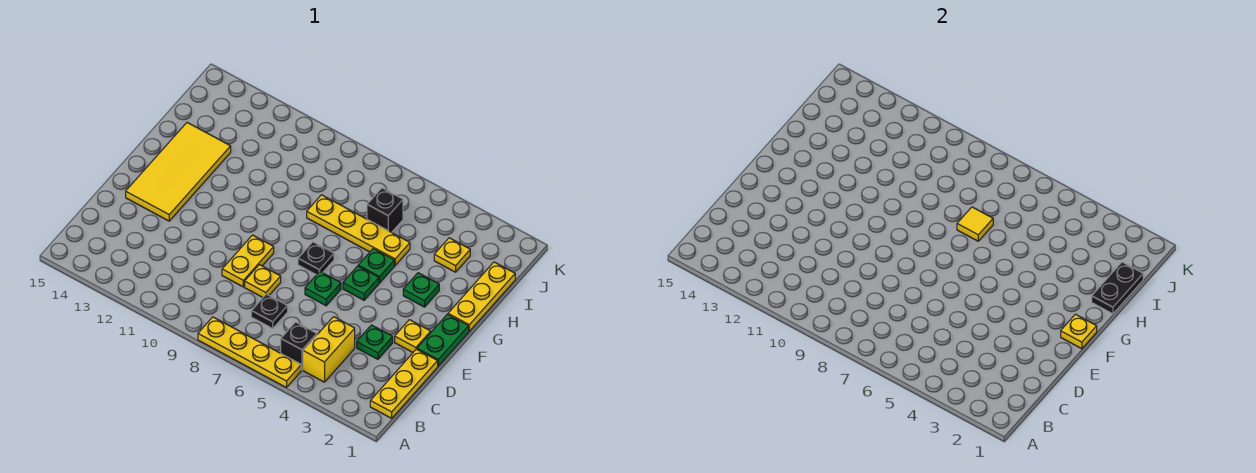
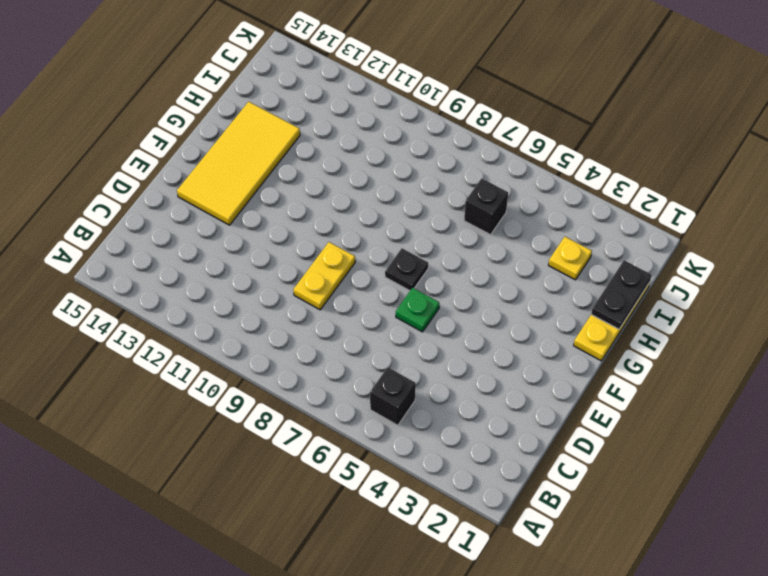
none -> yellow plate A5:A8 level 1
none -> yellow plate B1:D1 level 1
none -> yellow brick B4:C4 level 1

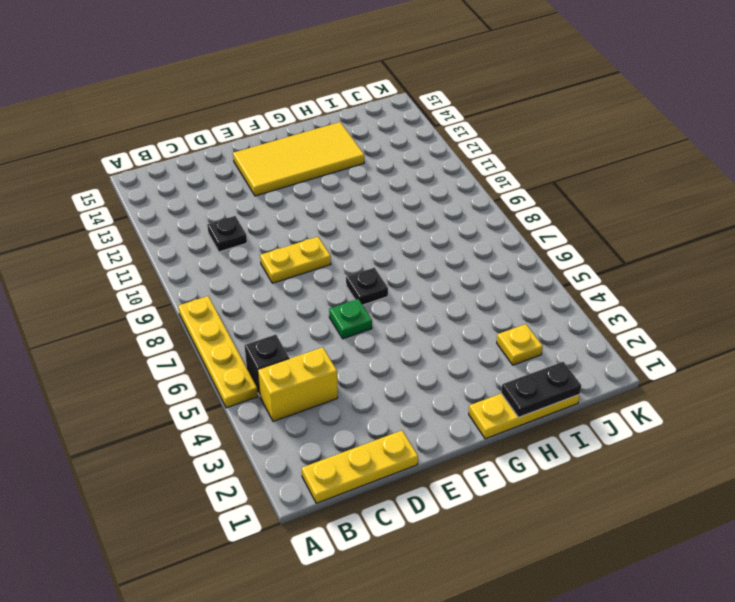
black plate C11 level 1 -> black plate C7 level 1
none -> green plate D3 level 1
none -> yellow plate D8 level 1
none -> green plate E1:F1 level 1

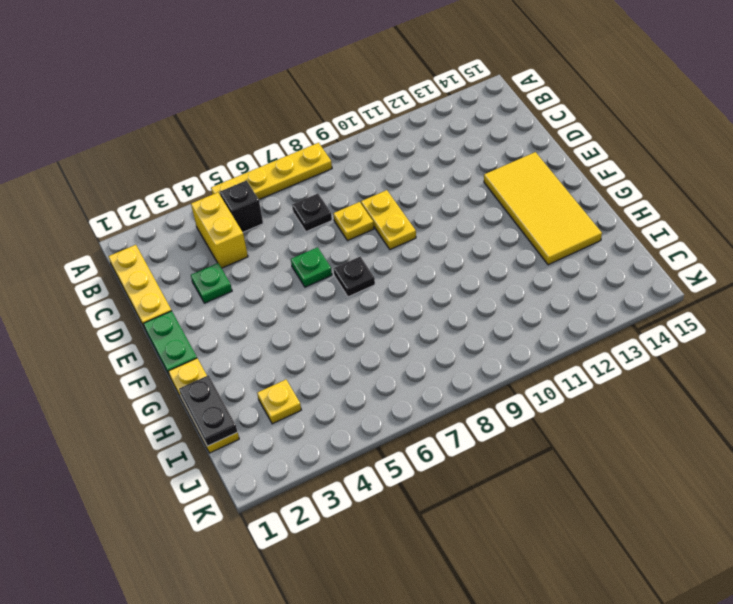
none -> yellow plate E2 level 1
none -> green plate F5 level 1
none -> green plate G3 level 1

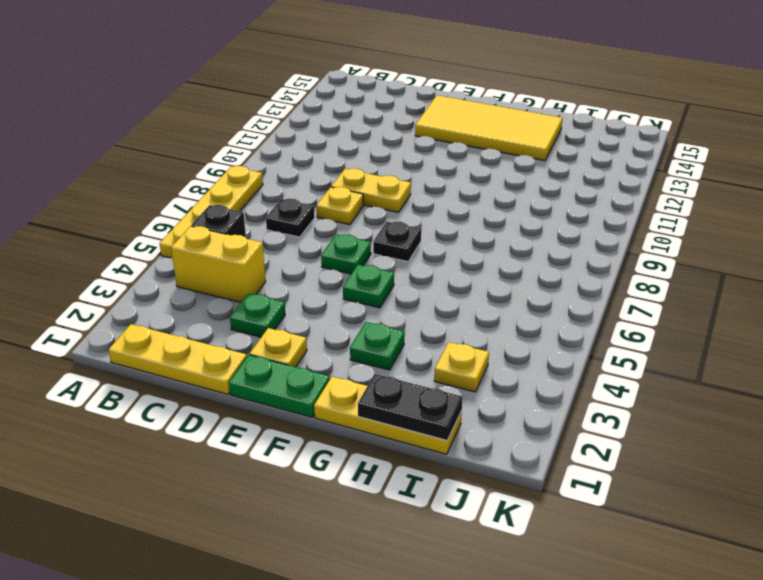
none -> green plate G5 level 1
none -> yellow plate H5:H8 level 1
none -> black brick I6 level 1

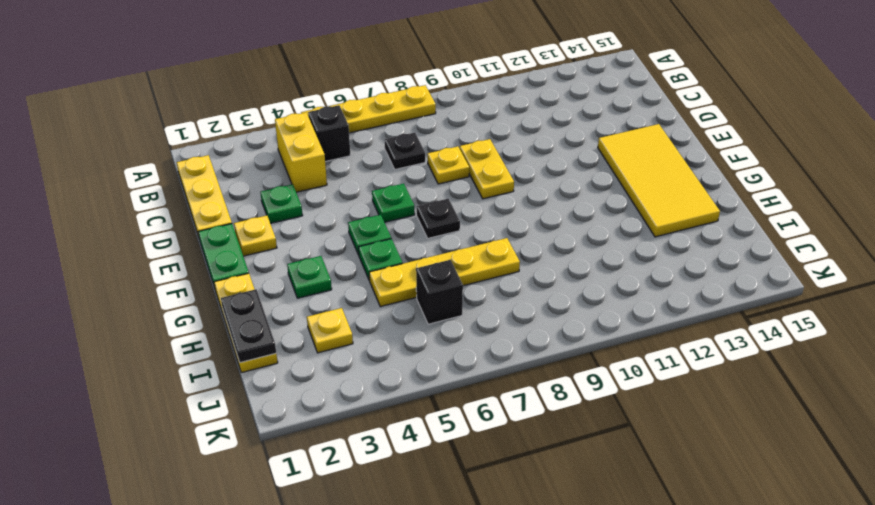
none -> yellow plate F1 level 2
none -> yellow tile H7 level 2

